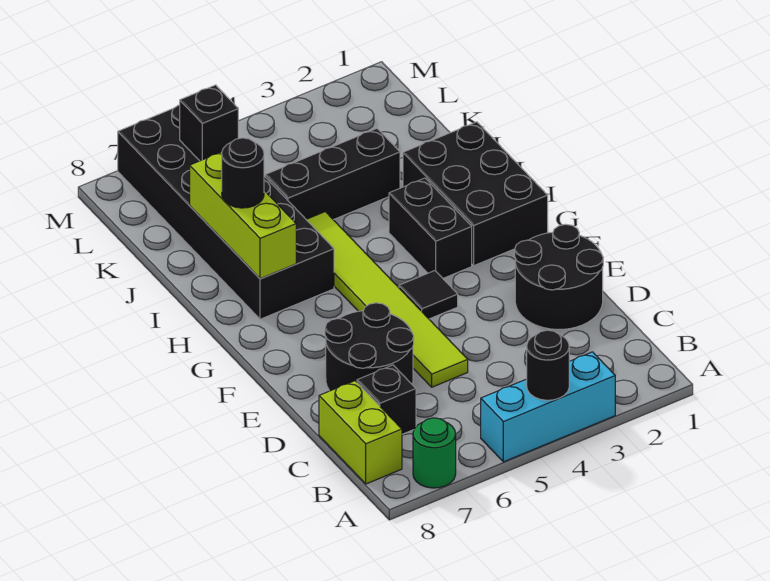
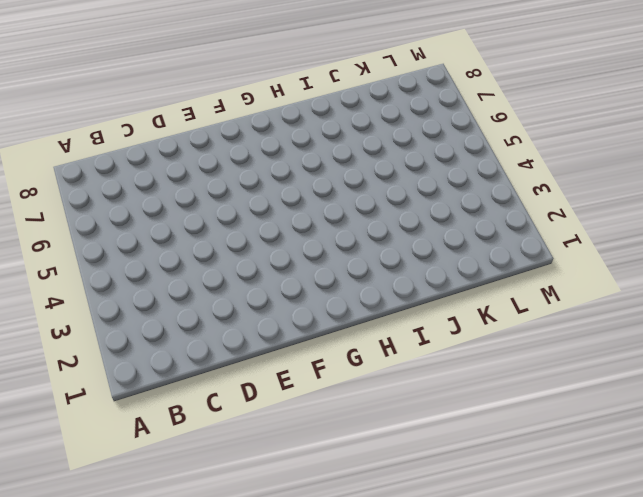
none -> cyan brick A3:A5 level 1
none -> green round brick A7 level 1
none -> lime brick B8:C8 level 1

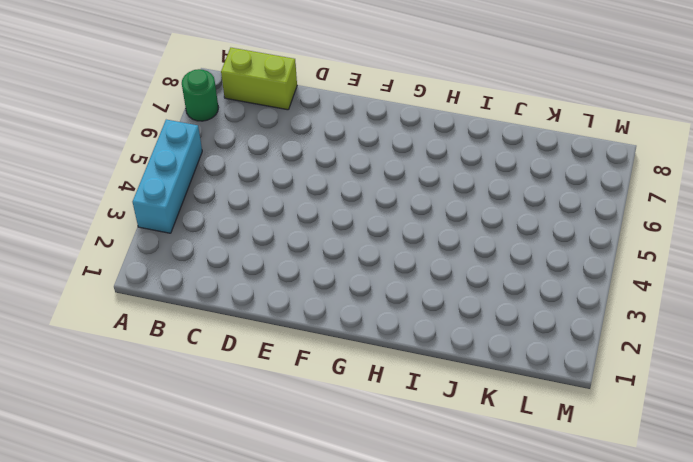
none -> black brick C7 level 1
none -> black round brick D1:E2 level 1
none -> lime tile D5:I5 level 1

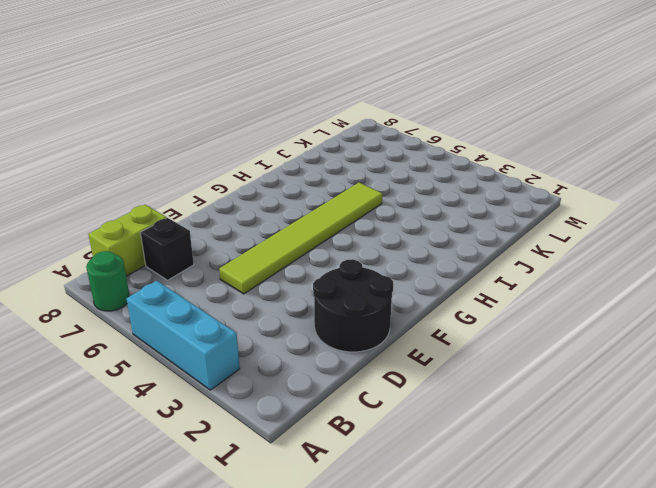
none -> black round brick D6:E7 level 1
none -> black tile F4 level 1
none -> black brick G1:I2 level 1

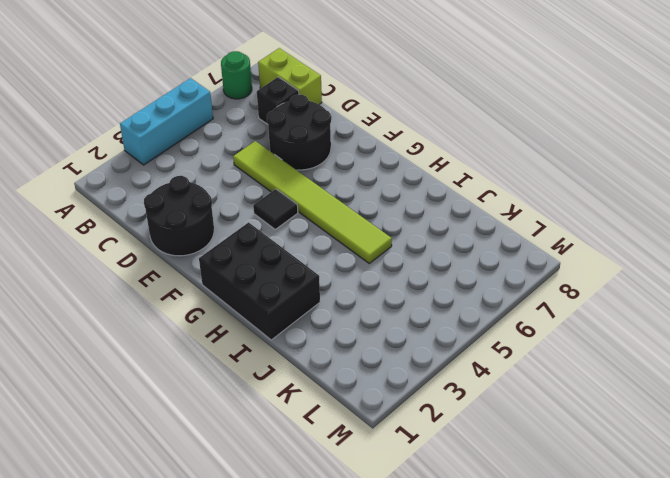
none -> black brick G3:H3 level 1
none -> black brick H6:M7 level 1
none -> black brick J3:J5 level 1

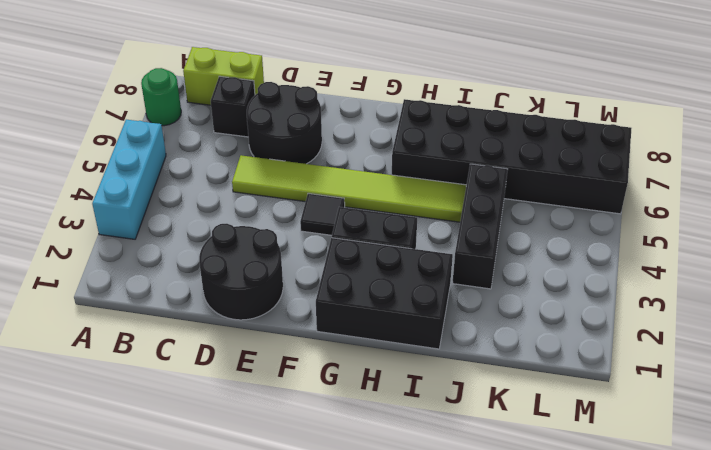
none -> black round brick A4 level 2
none -> lime brick H7:J7 level 2
none -> black brick L6 level 2

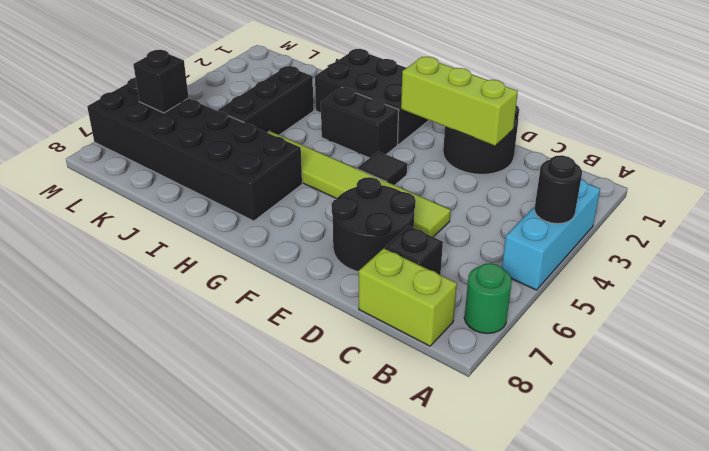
lime brick D2:F2 level 2 -> lime brick H7:J7 level 2
none -> black round brick I7 level 3

